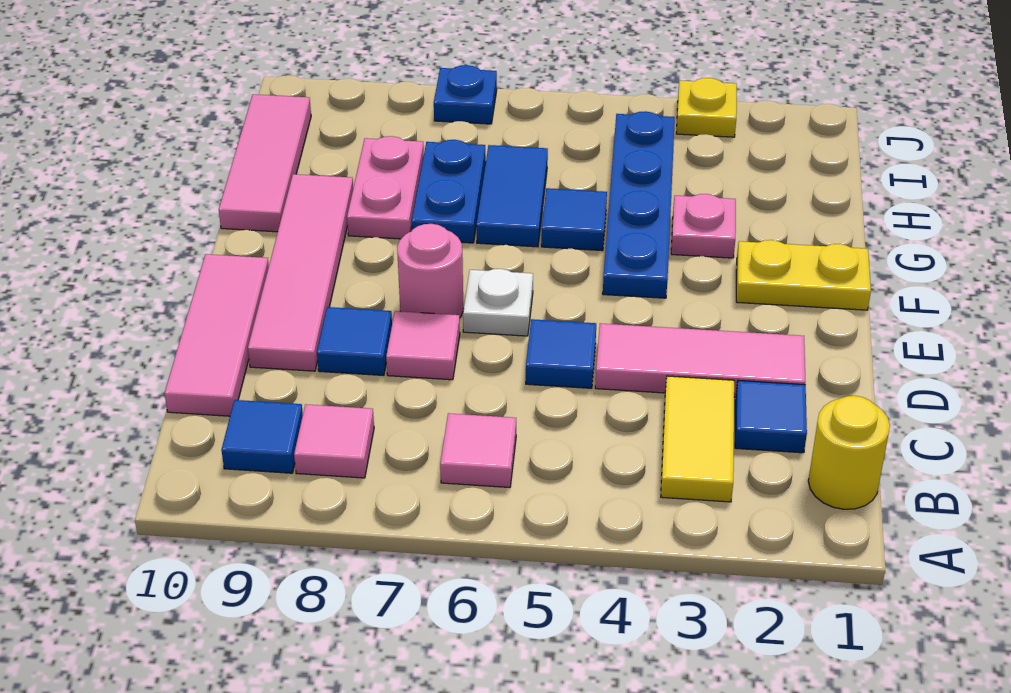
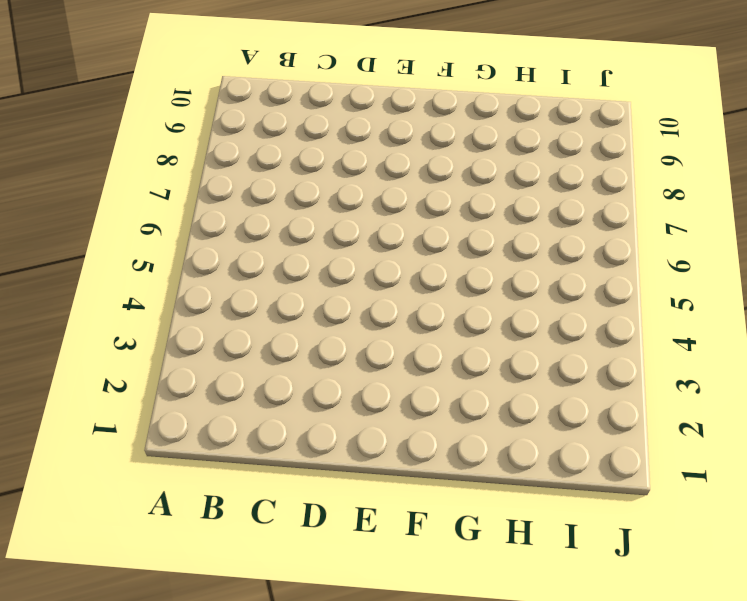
none -> yellow round brick B1 level 1
none -> yellow tile B3:C3 level 1
none -> pink tile B6 level 1

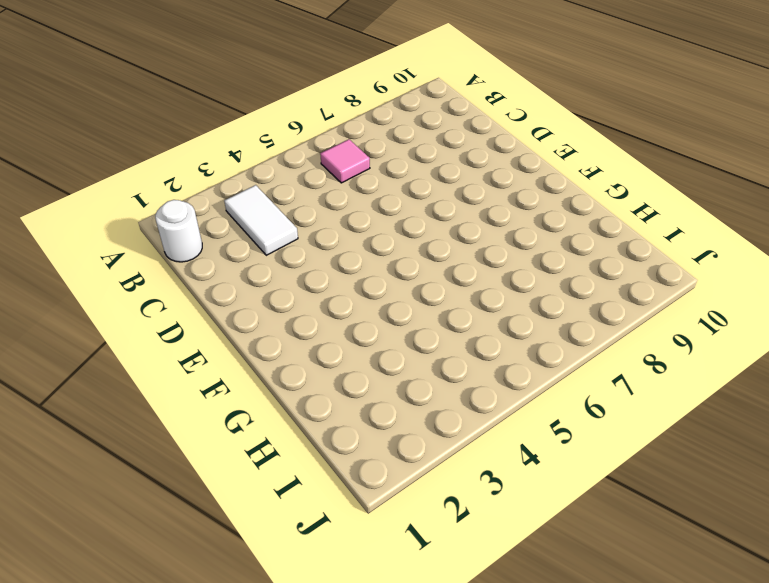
white round brick B1 level 1 -> yellow round brick B1 level 1
white tile B3:C3 level 1 -> yellow tile B3:C3 level 1
none -> pink tile B8 level 1
none -> blue tile B9 level 1
none -> blue tile C2 level 1

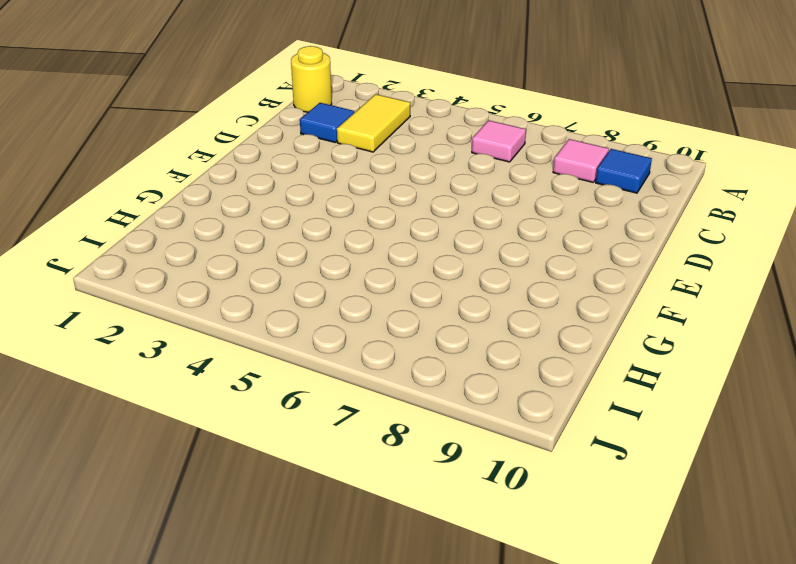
none -> pink tile C10:E10 level 1
none -> pink tile D2:D4 level 1
none -> blue tile D5 level 1

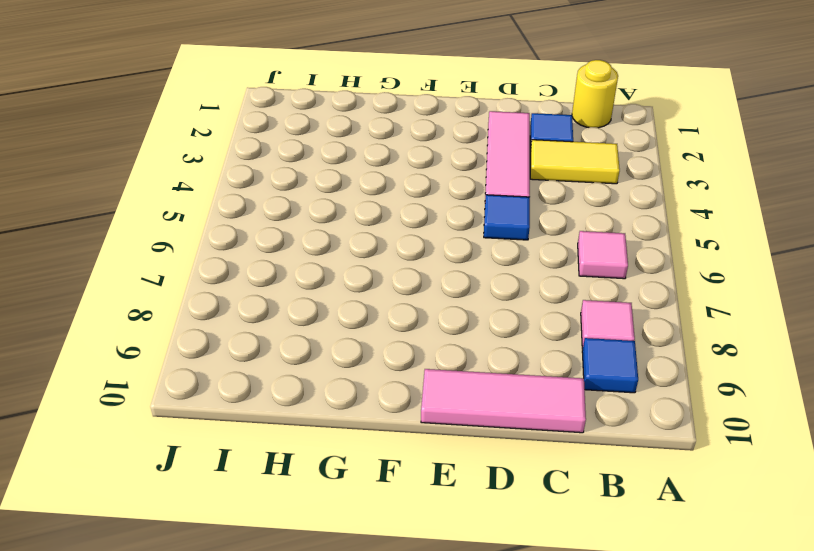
none -> pink tile D7 level 1
none -> blue tile D8 level 1
none -> pink tile D9:G9 level 1

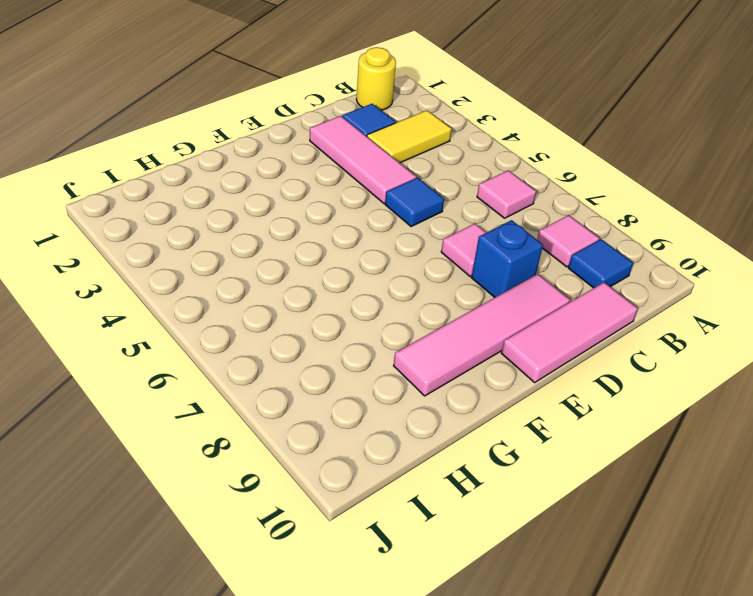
blue brick D8 level 1 -> blue tile D8 level 1
none -> white plate E6 level 1
none -> pink round brick E7 level 1
none -> yellow plate F1:F2 level 1

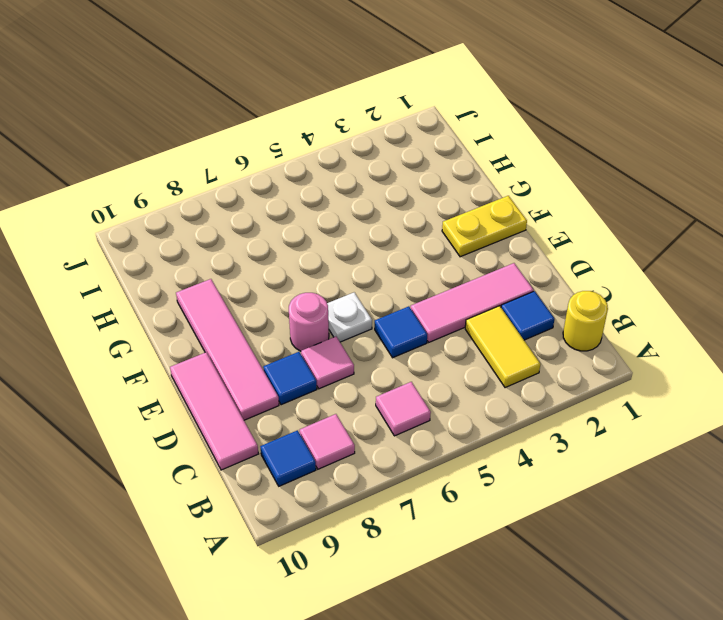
none -> blue plate F4:I4 level 1
none -> pink plate G3 level 1
none -> blue tile G5 level 1

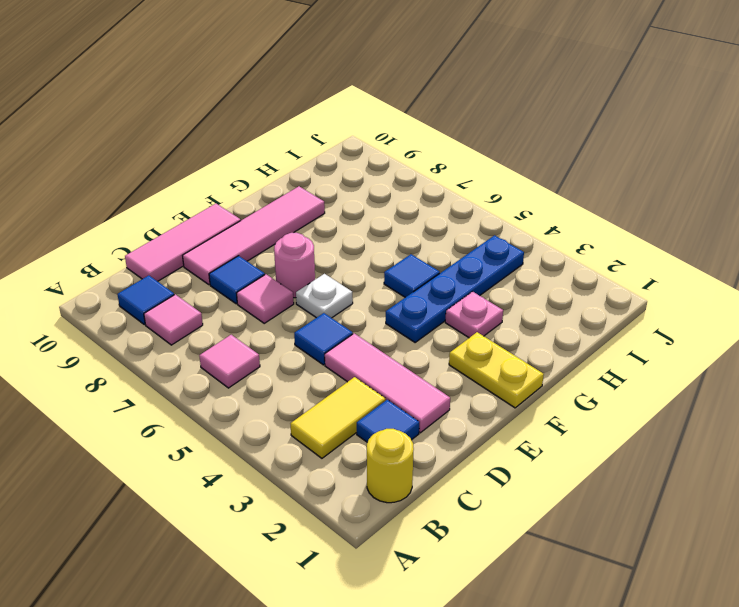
none -> blue tile G6:H6 level 1
none -> blue plate G7:H7 level 1
none -> pink plate G8:H8 level 1

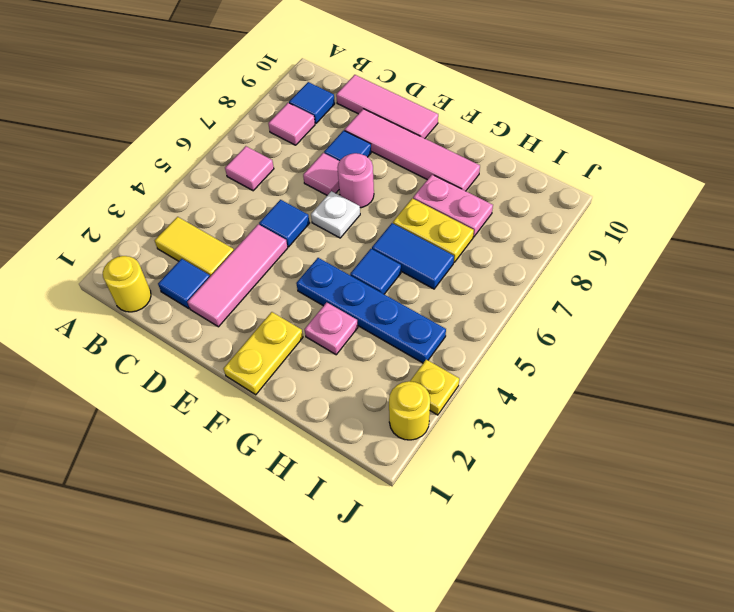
yellow plate G7:H7 level 1 -> blue plate G7:H7 level 1
yellow round brick J2 level 1 -> none
none -> pink tile G10:I10 level 1
none -> blue plate J7 level 1

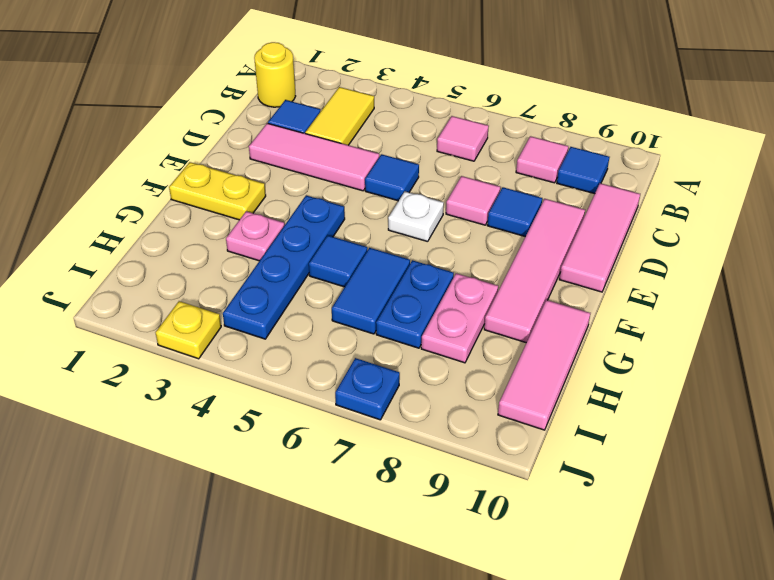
none -> pink round brick E7 level 1

